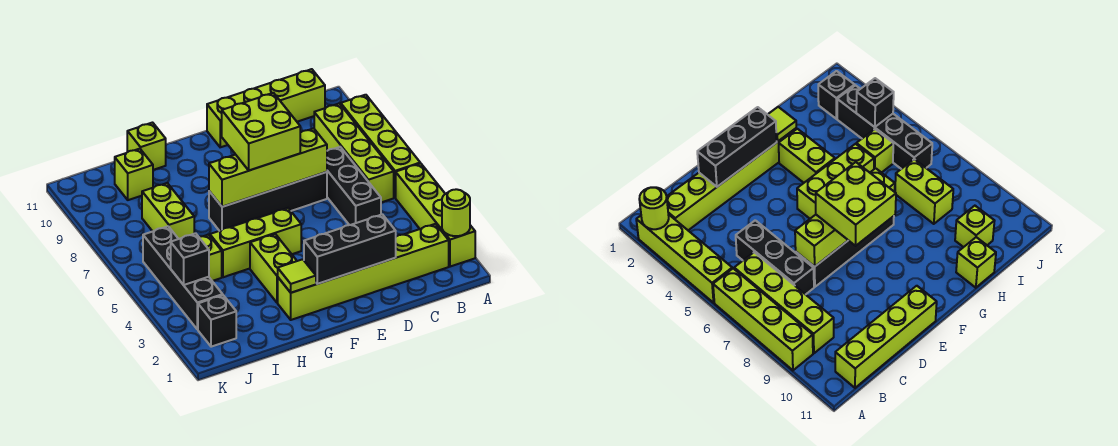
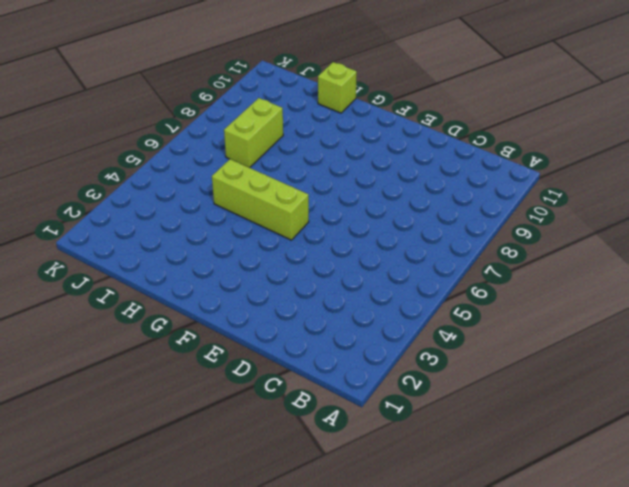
none -> lime brick A2:A5 level 1
none -> lime brick A6:A9 level 1
none -> lime brick B2:G2 level 1

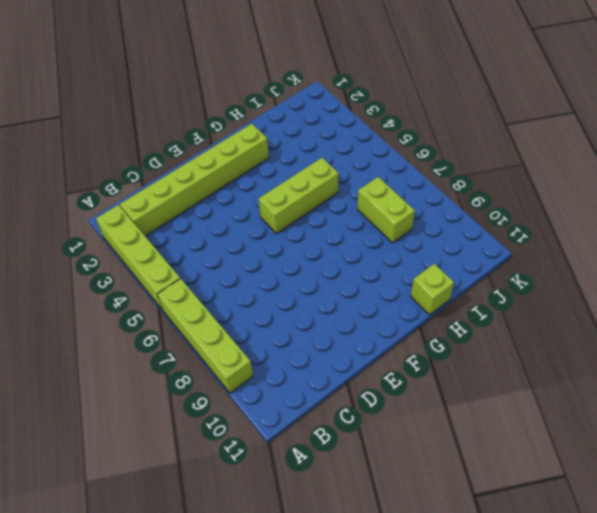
none -> lime brick B6:B9 level 1
none -> lime brick B11:E11 level 1
none -> black brick C5:C7 level 1

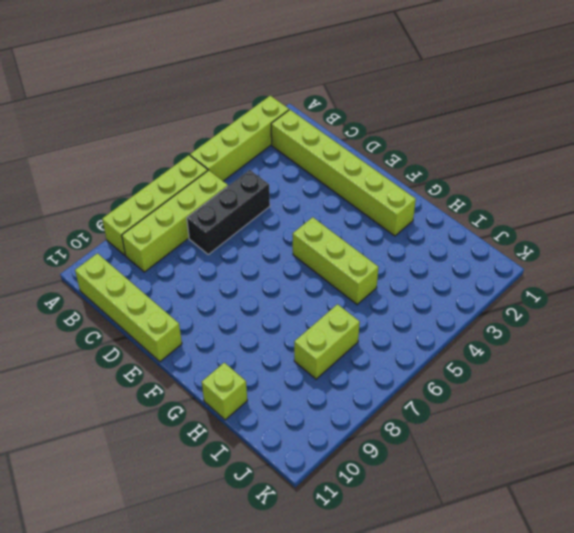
none -> black brick D7:G7 level 1
none -> lime brick G3:G4 level 1
none -> lime brick I5 level 1

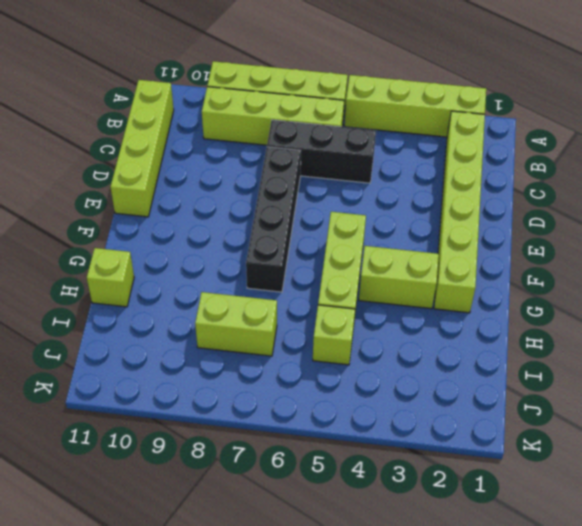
none -> lime brick I10 level 1
none -> black brick J2 level 1
none -> black brick J3:J6 level 1

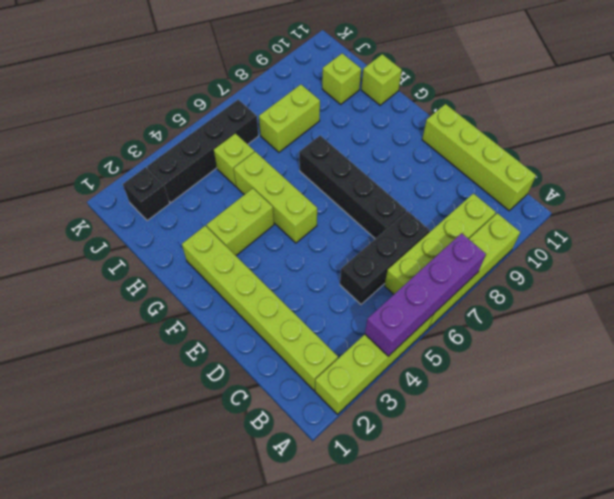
purple brick A4:A7 level 2 -> none
none -> lime round brick A2 level 2
none -> black brick D2:F2 level 2
none -> lime brick D7:G7 level 2

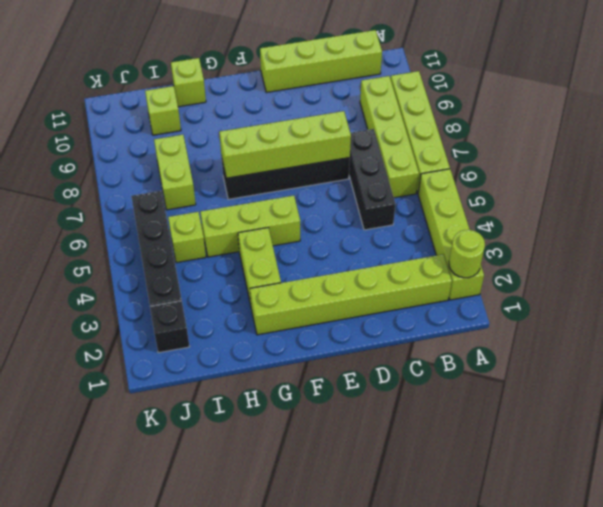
none -> black brick D2:F2 level 2
none -> lime tile G2 level 2
none -> black brick J4 level 2

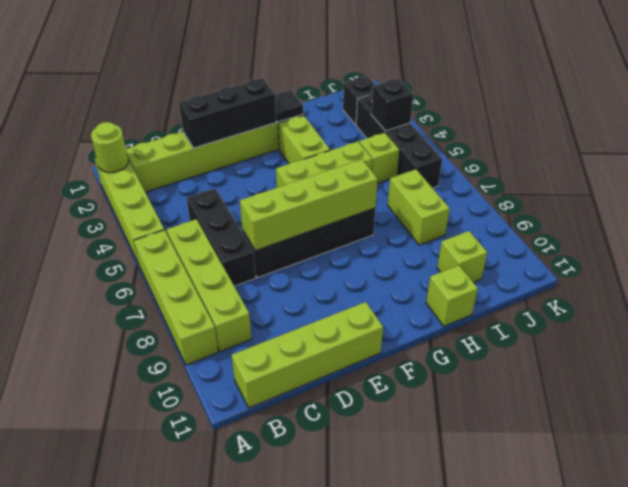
black tile G2 level 2 -> lime tile G2 level 2
none -> lime brick E7:F8 level 3

